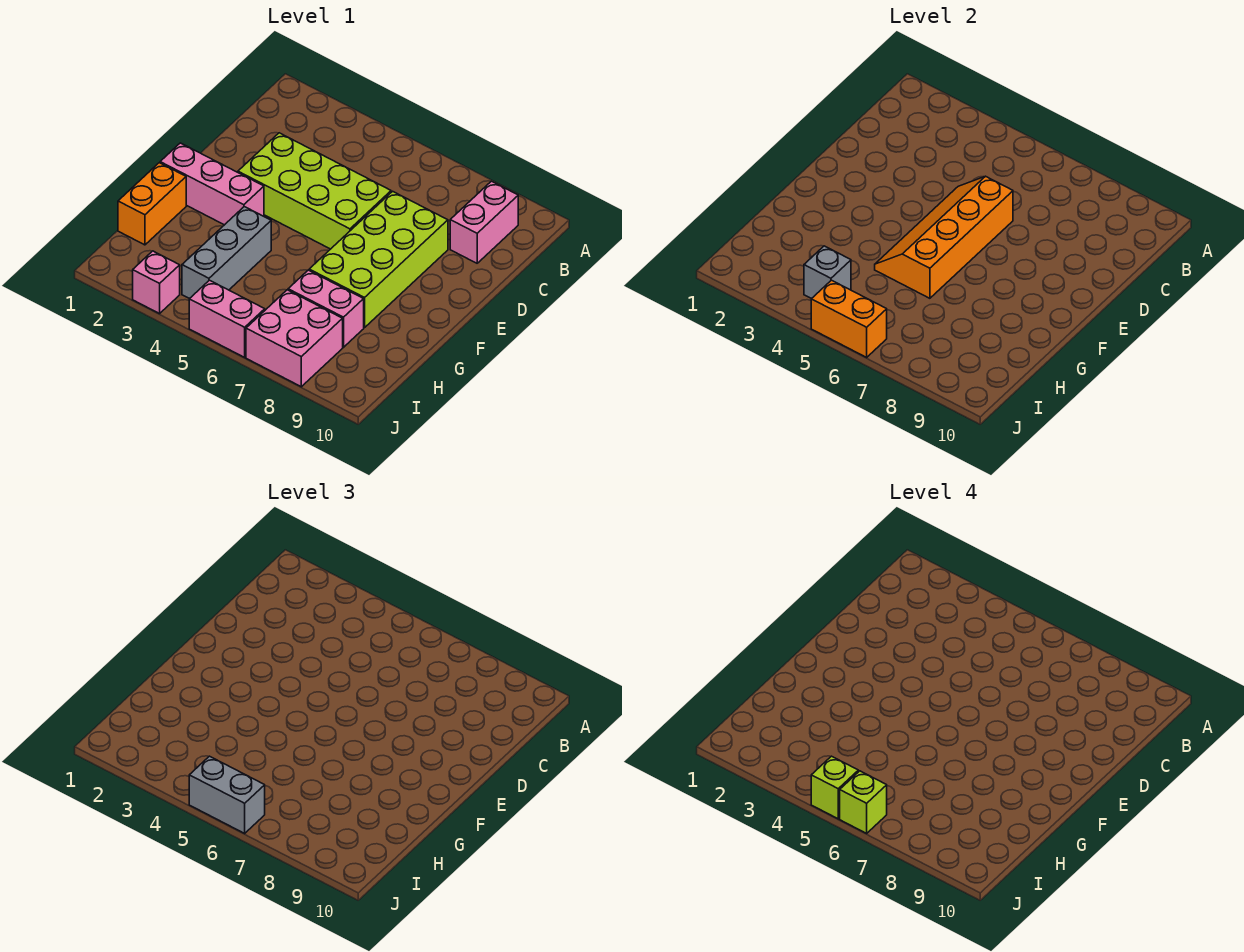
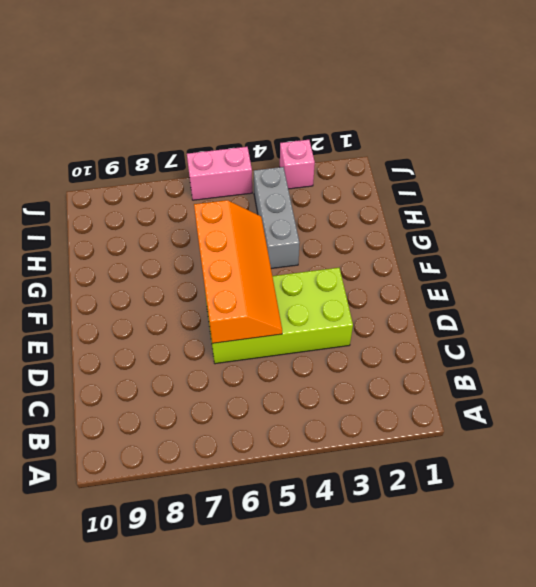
none -> pink brick B9:C9 level 1
none -> lime brick D7:G8 level 1
none -> pink brick F1:F3 level 1

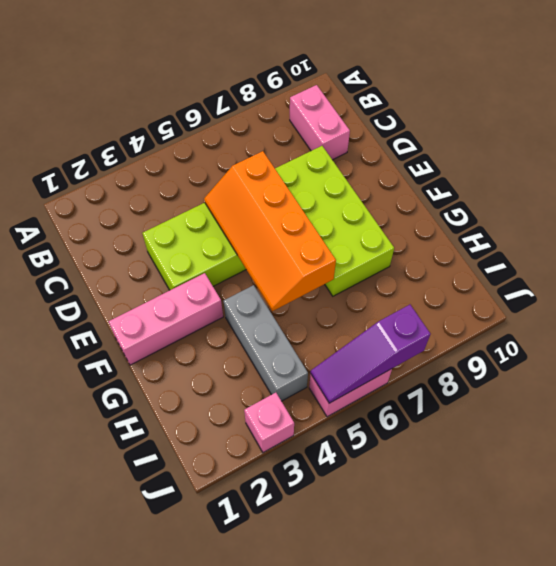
purple slope J5:J7 level 2 top 7 -> orange brick J5:J6 level 2
none -> orange brick G1:H1 level 1
none -> pink brick H7:H8 level 1
none -> pink brick I7:J8 level 1

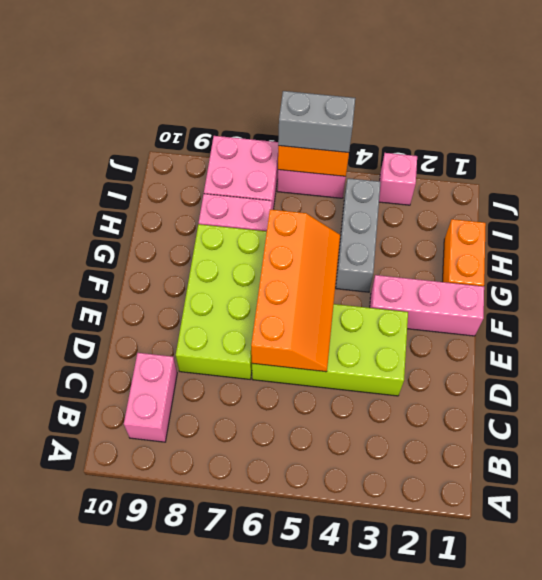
none -> grey brick I4 level 2
none -> lime brick J5 level 4
none -> lime brick J6 level 4

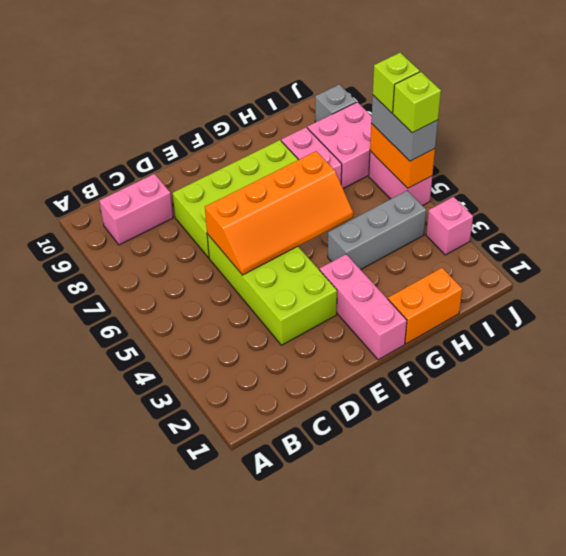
grey brick J9 level 1 -> grey brick I4 level 2

